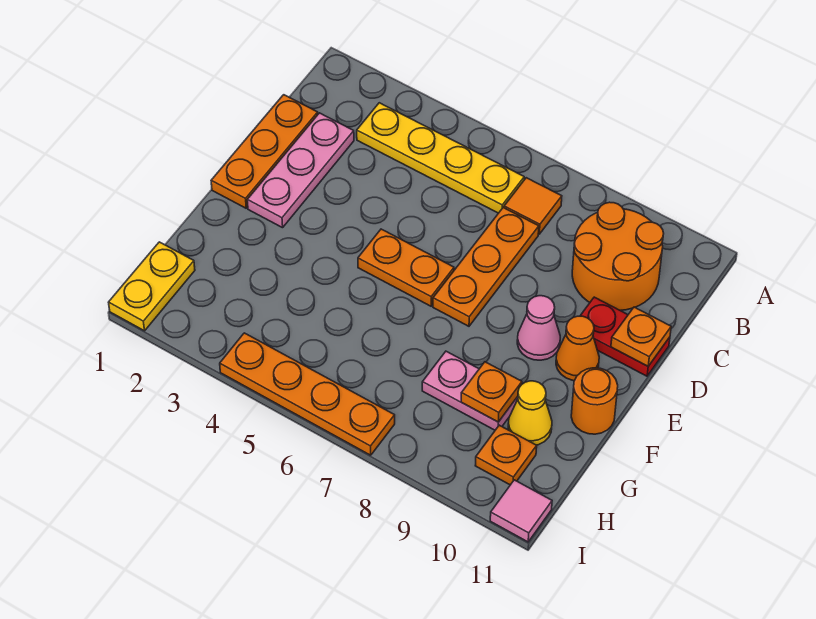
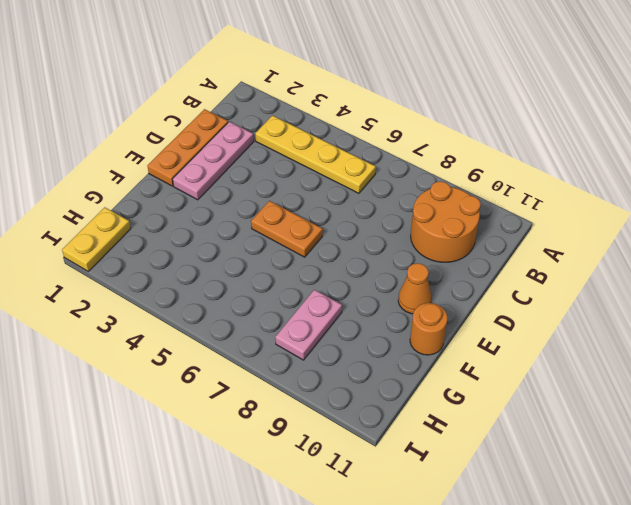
pink plate G8:H8 level 1 -> pink plate G8:G9 level 1
none -> orange tile B7 level 1
none -> orange plate C7:E7 level 1
none -> red plate D10:D11 level 1

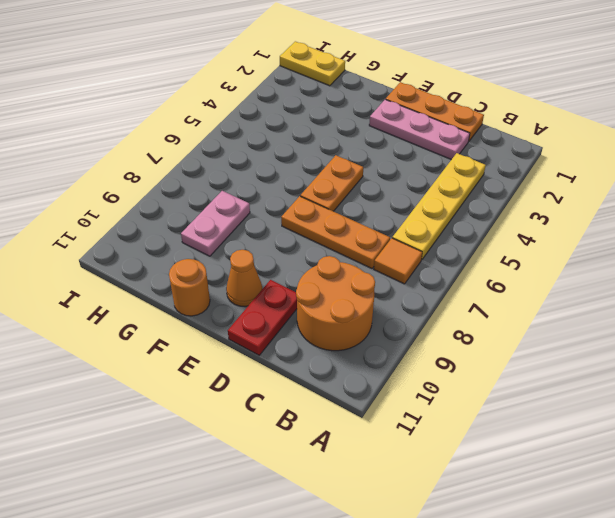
none -> pink cone E9 level 1
none -> yellow cone G10 level 1
none -> orange plate H10 level 1

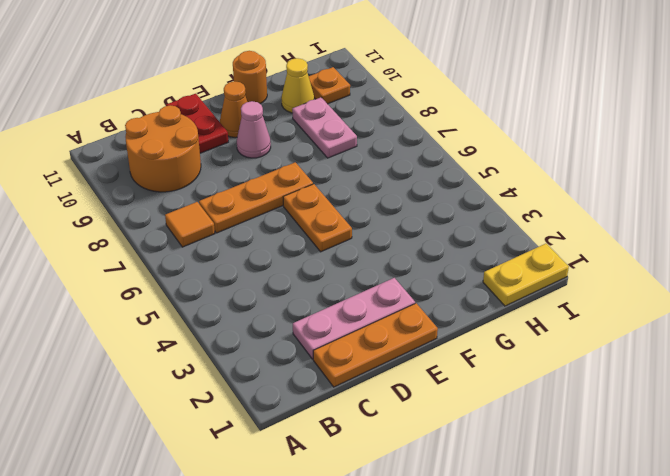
none -> yellow plate B3:B6 level 1
none -> orange plate I4:I7 level 1
none -> pink tile I11 level 1

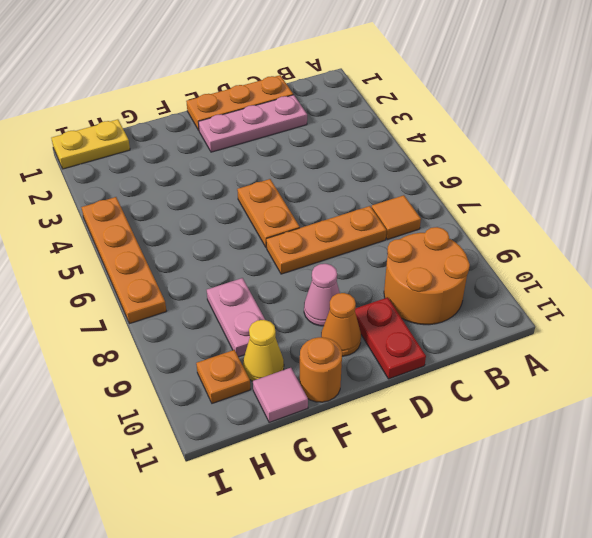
pink tile G11 level 1 -> pink tile I11 level 1
none -> yellow plate B3:B6 level 1
none -> orange plate D11 level 2
none -> orange plate G9 level 2

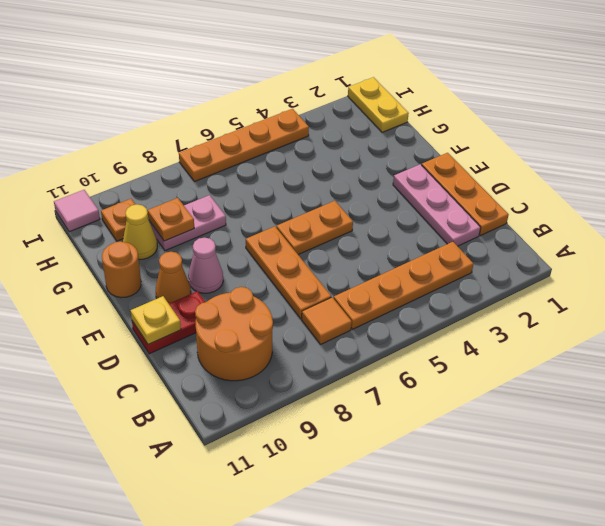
orange plate B3:B6 level 1 -> yellow plate B3:B6 level 1
yellow plate D11 level 2 -> orange plate D11 level 2

